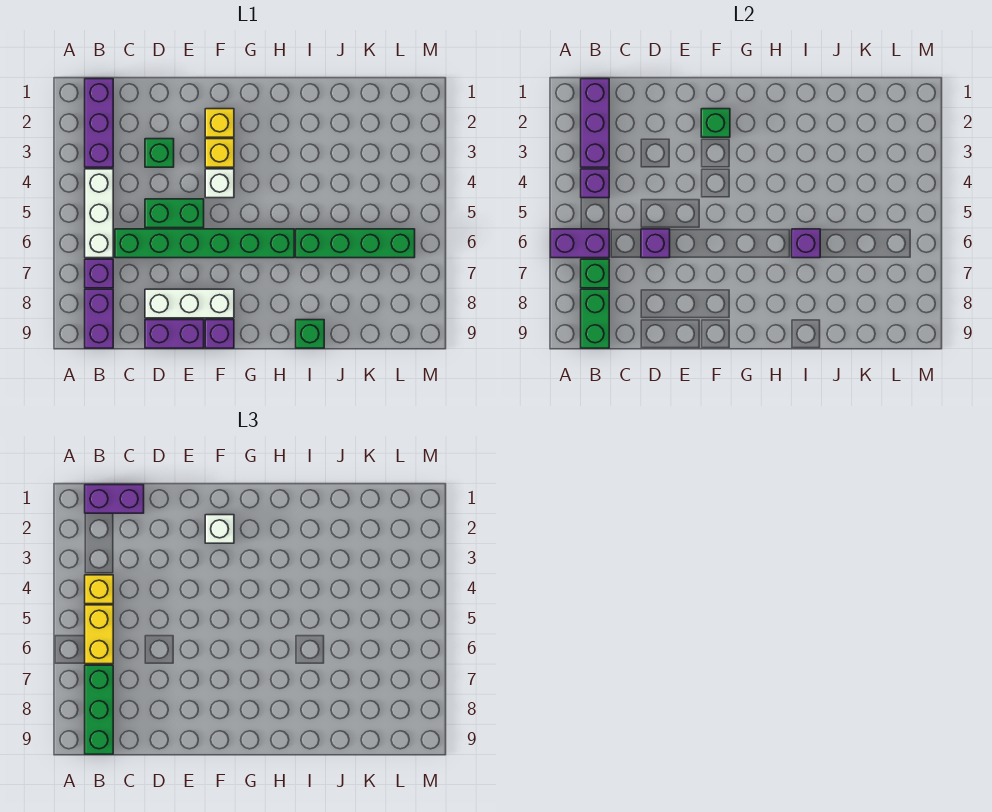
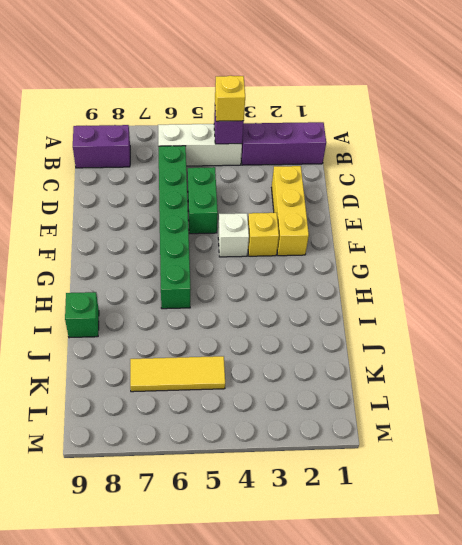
yellow brick D2:F2 level 1 -> yellow brick F2 level 1
yellow tile K5:K7 level 1 -> green brick I6:L6 level 1
none -> purple brick B7 level 1
none -> green brick D3 level 1
none -> white brick D8:F8 level 1

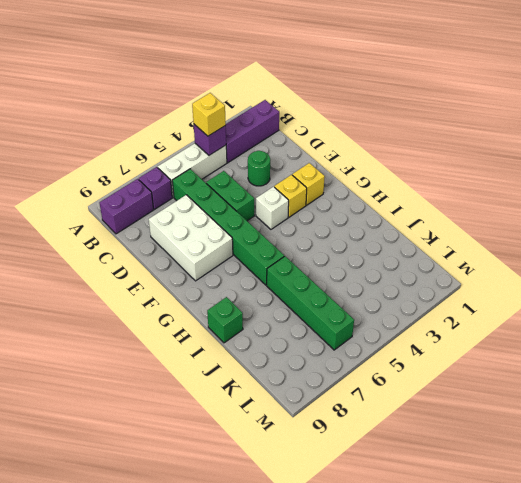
green round brick D3 level 1 -> green brick D3 level 1
white brick D7:F8 level 1 -> white brick D8:F8 level 1
none -> purple brick D9:E9 level 1
none -> purple brick F9 level 1
none -> purple brick A6:B6 level 2

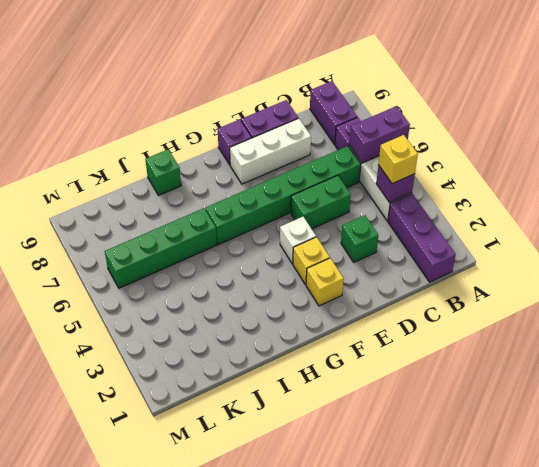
none -> purple brick B1:B3 level 2
none -> green brick B7 level 2
none -> green brick B8:B9 level 2

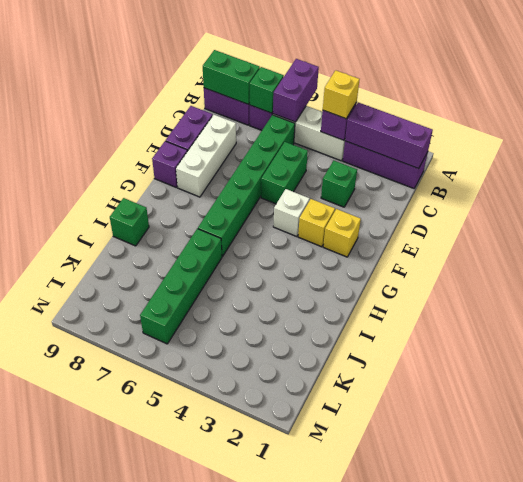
none -> purple brick D6 level 2
none -> green brick F2 level 2
none -> purple brick I6 level 2

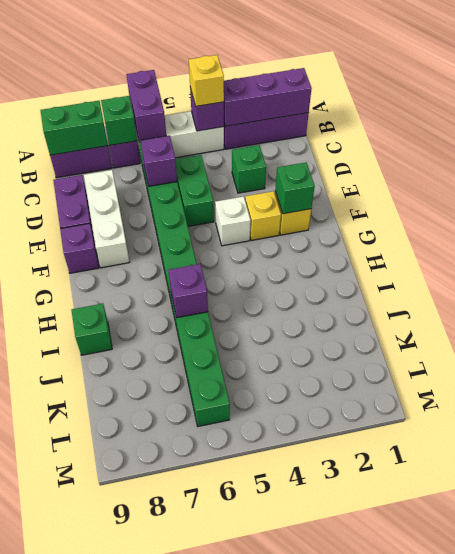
none -> purple brick B1:C1 level 3
none -> yellow brick B5:B6 level 3
none -> green brick B7:B9 level 3

